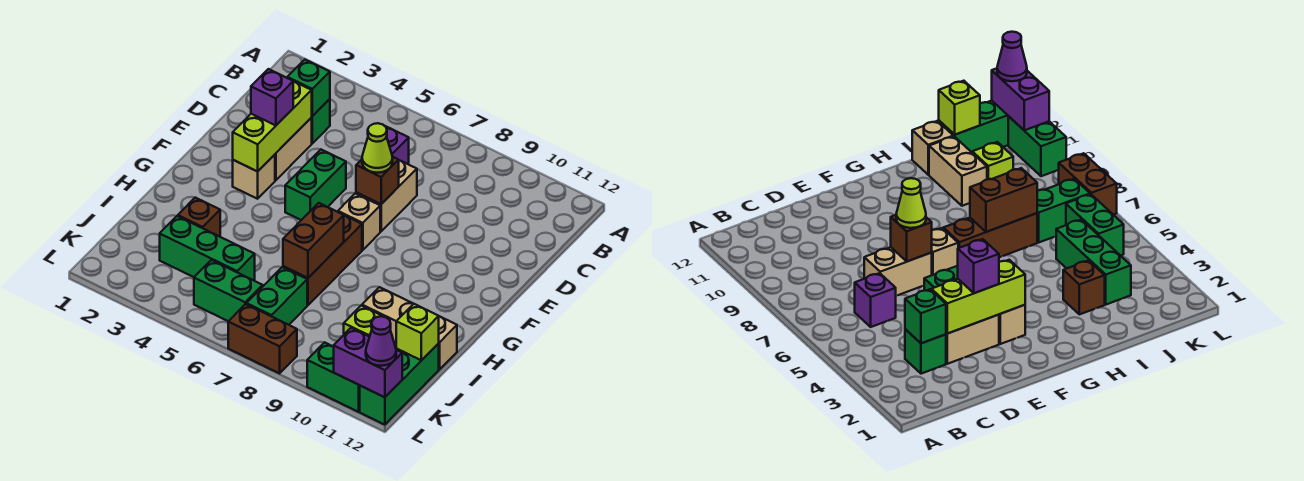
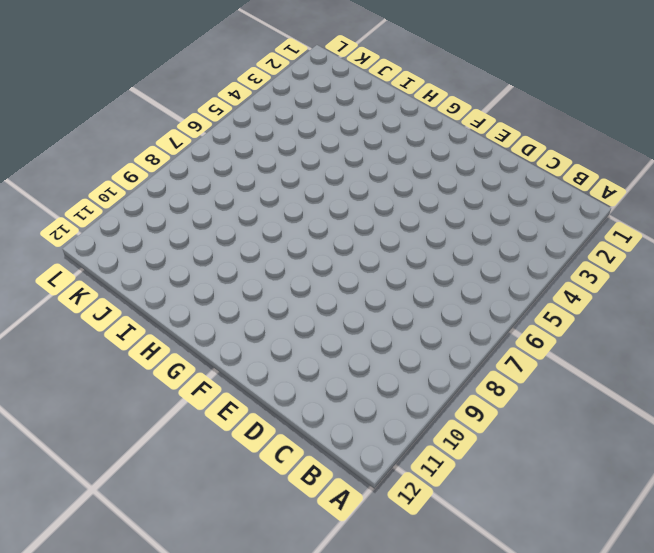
none -> green brick C3 level 1
none -> purple brick C6 level 1
none -> tan brick D3:E3 level 1

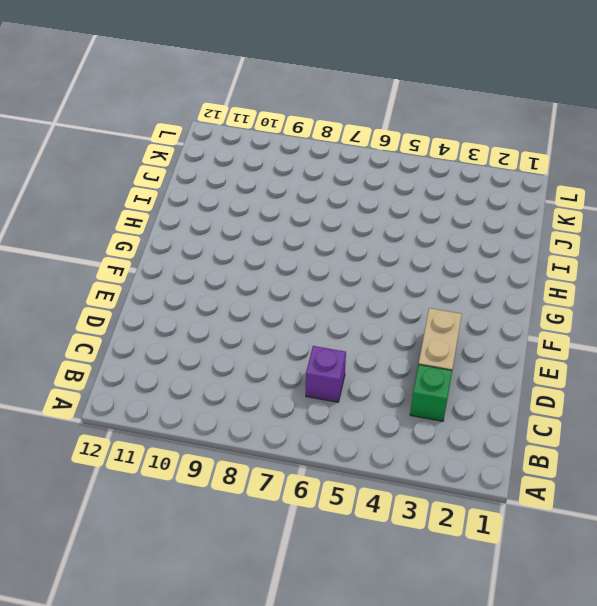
none -> tan brick D7:E7 level 1
none -> green brick E5:F5 level 1
none -> tan brick F3 level 1

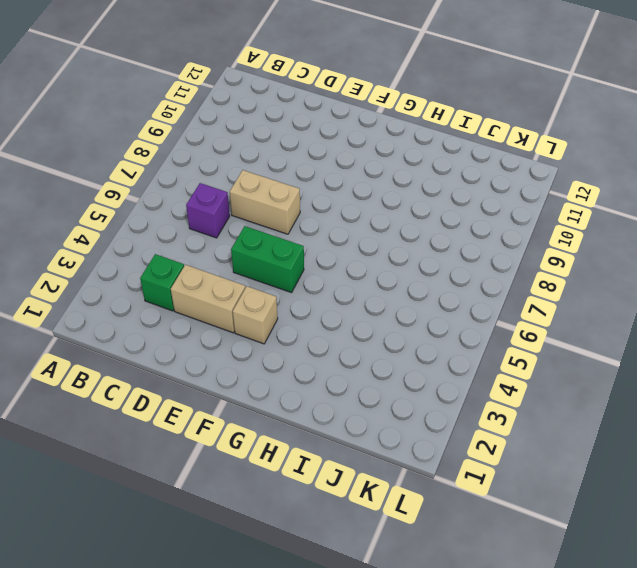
none -> tan brick F7 level 1
none -> brown brick G7:I7 level 1
none -> brown brick I3 level 1

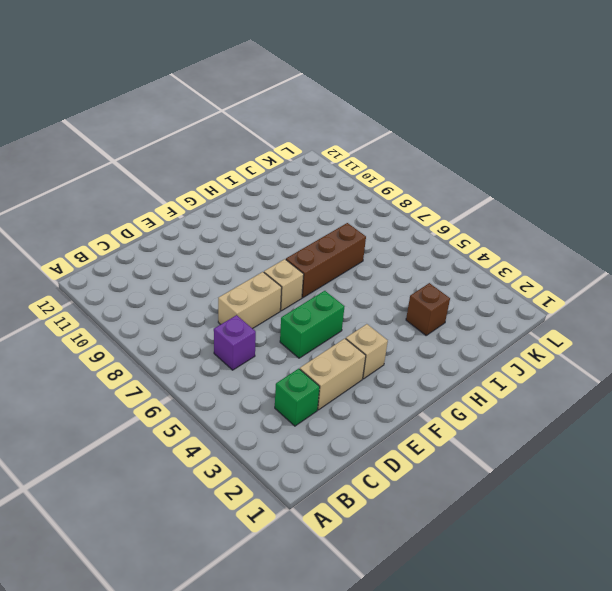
none -> tan brick I10:I11 level 1
none -> tan brick I12 level 1
none -> green brick J3:J5 level 1

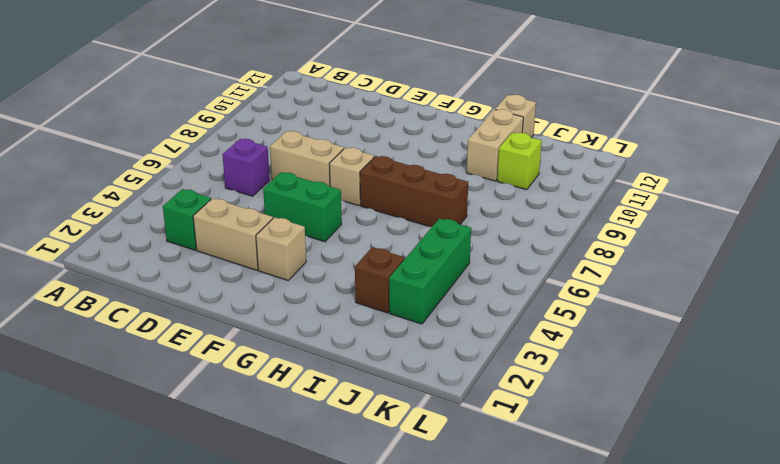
none -> green brick J7:K7 level 1
none -> green brick J12:L12 level 1
none -> green brick K5:K6 level 1

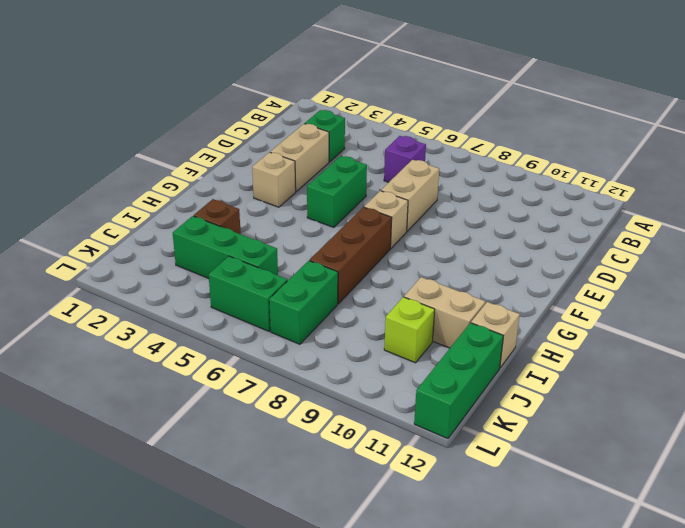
none -> brown brick L7:L8 level 1
none -> green brick L10:L11 level 1
none -> green brick C3 level 2

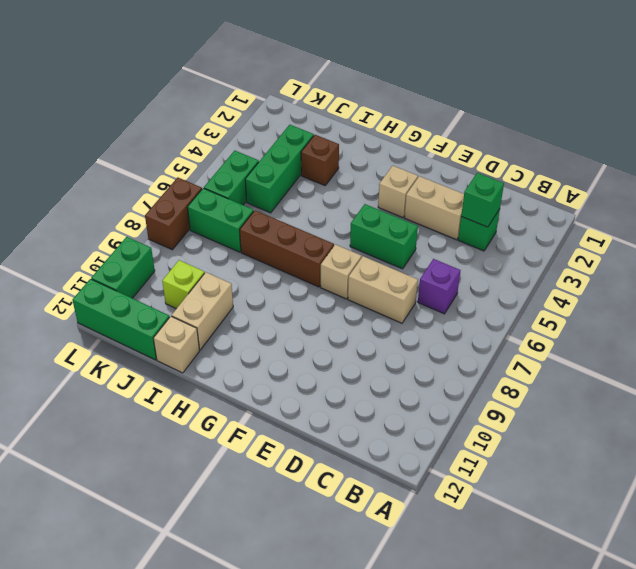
none -> lime brick D3:F3 level 2
none -> brown brick E7 level 2
none -> brown brick H7:I7 level 2

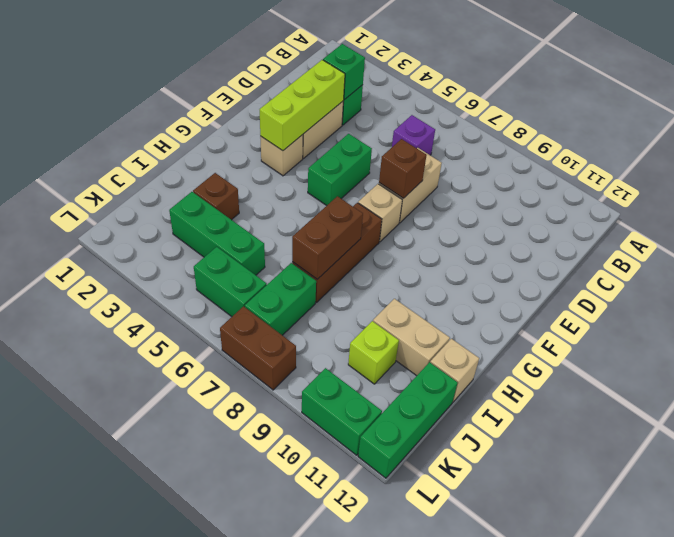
none -> lime brick J12 level 2
none -> purple brick L11:L12 level 2
none -> purple brick E3 level 3

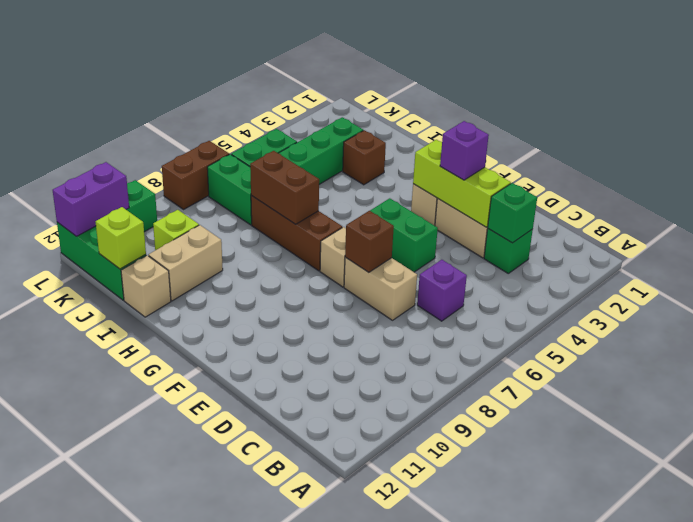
none -> lime cone E7 level 3
none -> purple cone L12 level 3

